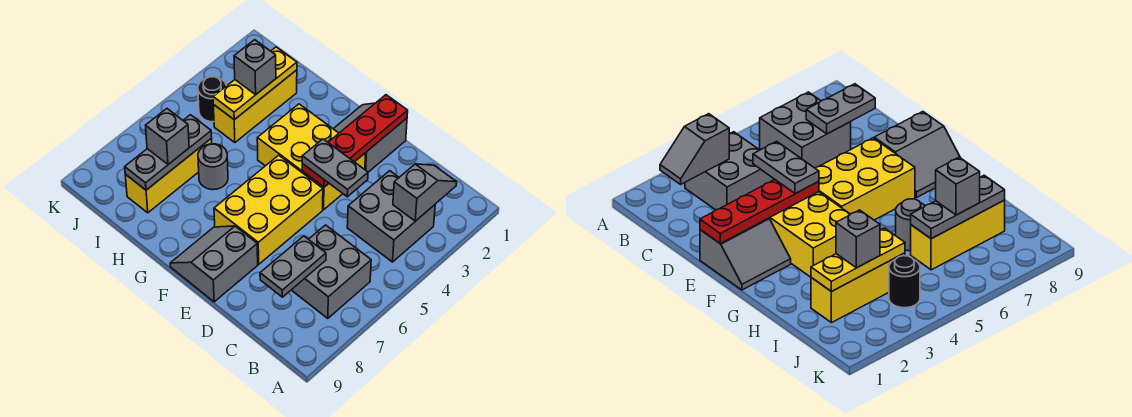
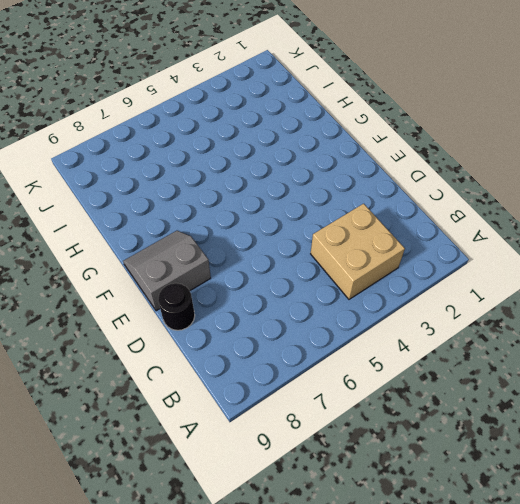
tan brick B3:C4 level 1 -> grey brick B3:C4 level 1
black round brick D9 level 1 -> black round brick J4 level 1
none -> grey brick B6:C7 level 1
none -> grey slope E1:F2 level 1 top E
none -> yellow brick E3:G4 level 1

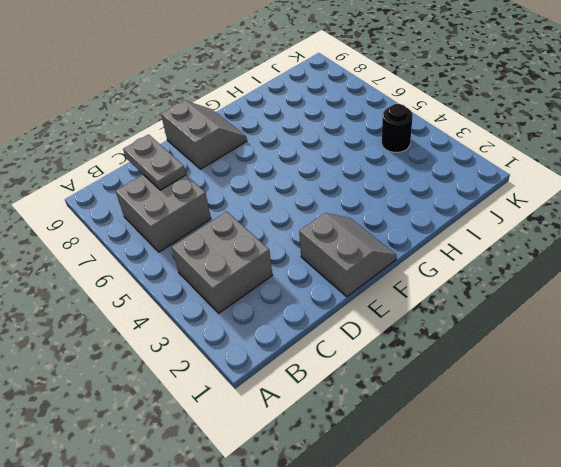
none -> yellow brick E3:G4 level 1
none -> yellow brick E5:F7 level 1
none -> grey round brick H6 level 1

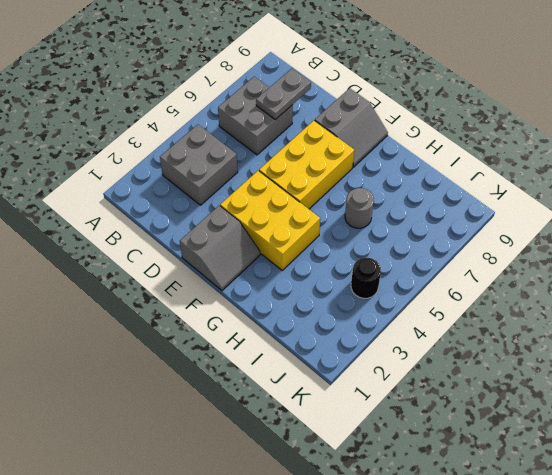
none -> yellow brick I2:I4 level 1
none -> yellow brick I6:I8 level 1
none -> grey slope B2:B3 level 2 top 3

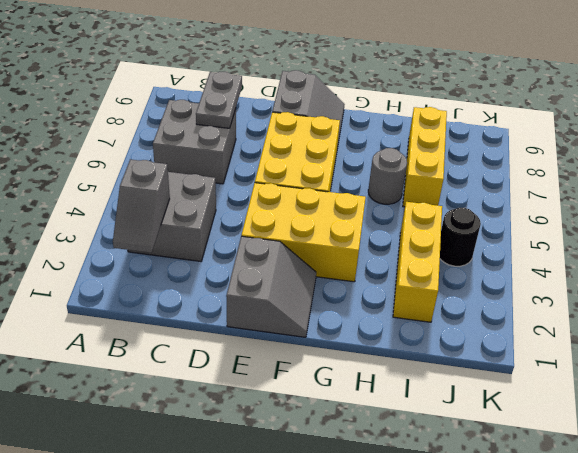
none -> red plate E1:E4 level 2
none -> yellow plate I2:I4 level 2
none -> grey plate I6:I8 level 2

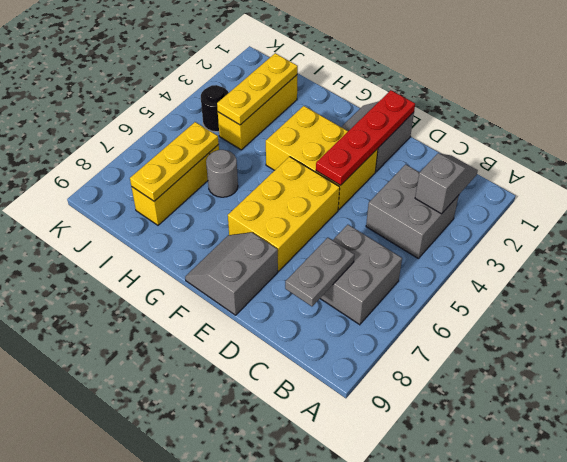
yellow plate I6:I8 level 2 -> grey plate I6:I8 level 2
none -> grey plate D4:E4 level 3
none -> grey brick I3 level 3
none -> grey brick I7 level 3

